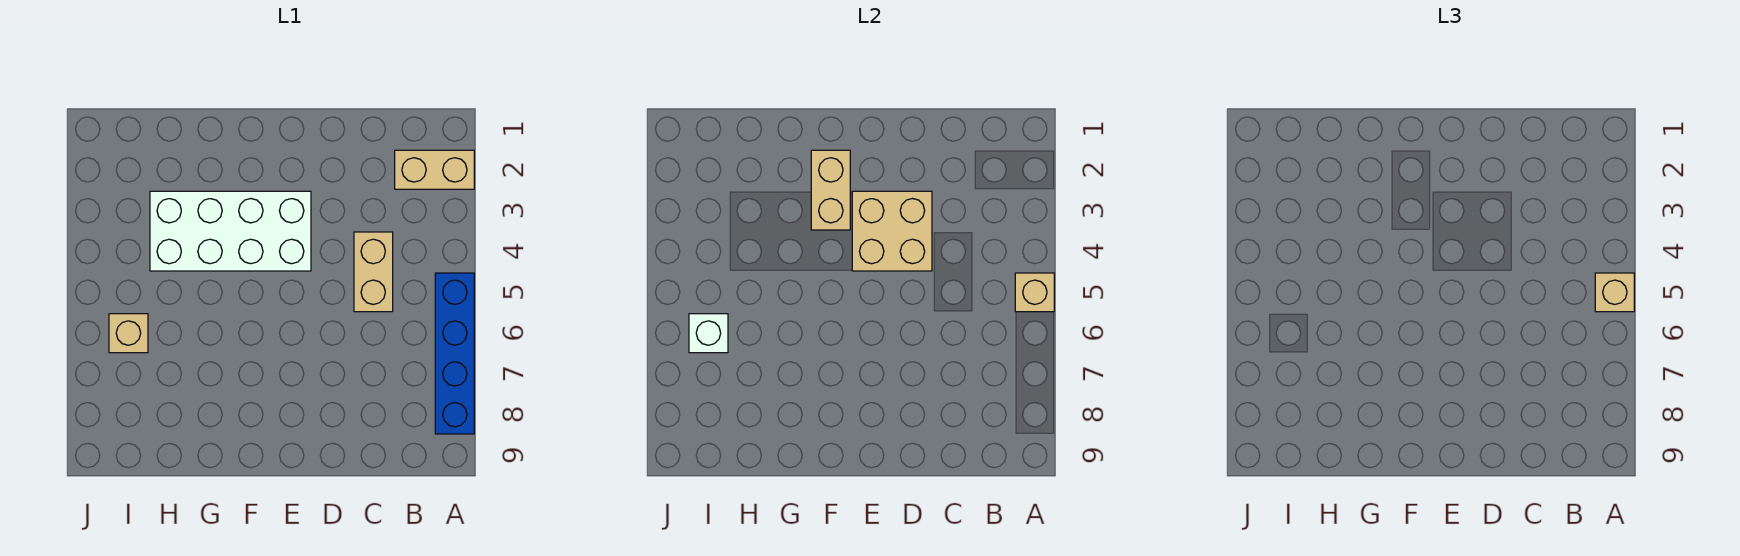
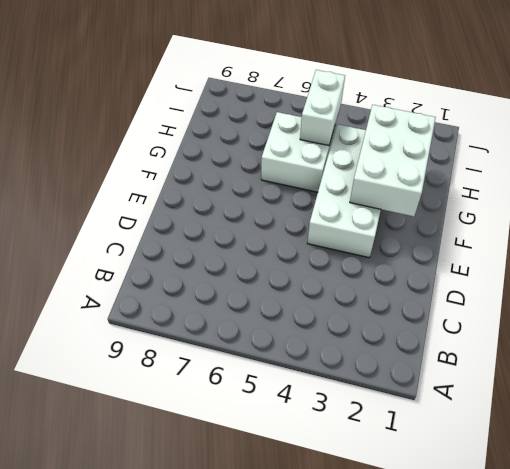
white brick F2:H3 level 2 -> tan brick F2:F3 level 2
white brick G5:H6 level 1 -> none
white brick H5:I5 level 2 -> none
none -> tan brick A2:B2 level 1
none -> blue brick A5:A8 level 1

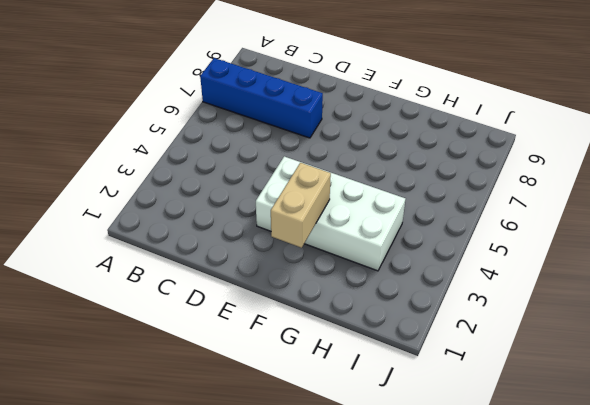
blue brick A7:D7 level 1 -> blue brick A5:A8 level 1
none -> tan brick A2:B2 level 1
none -> tan brick C4:C5 level 1

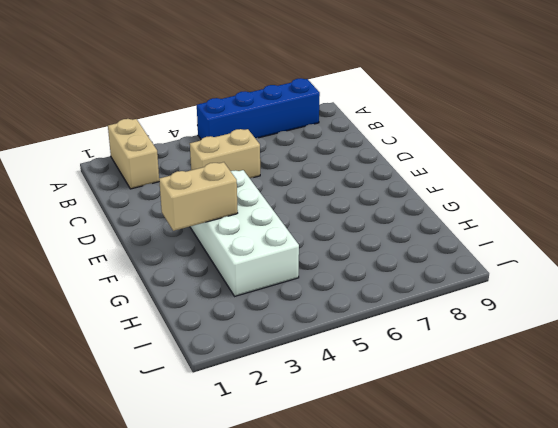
none -> tan brick I6 level 1
none -> tan brick A5 level 2

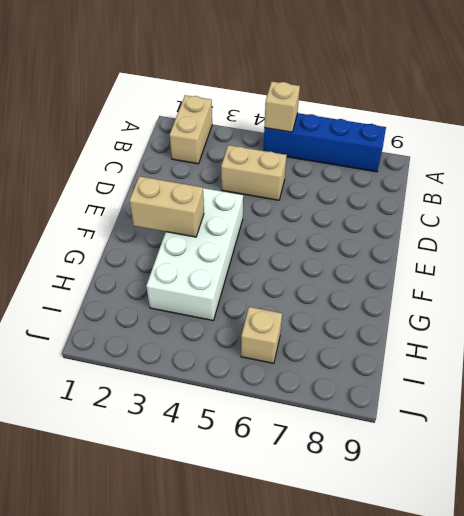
none -> tan brick D3:E4 level 2
none -> white brick I6 level 2

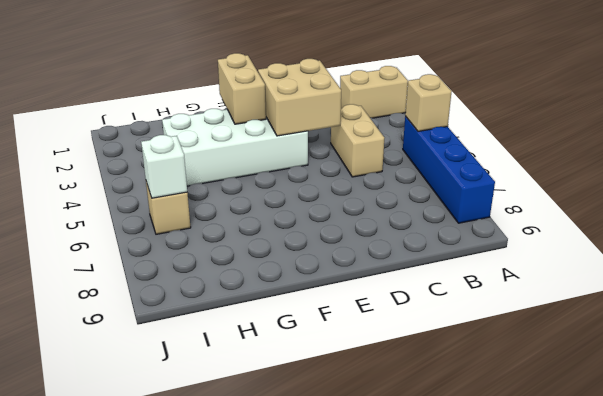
none -> tan brick A5 level 3

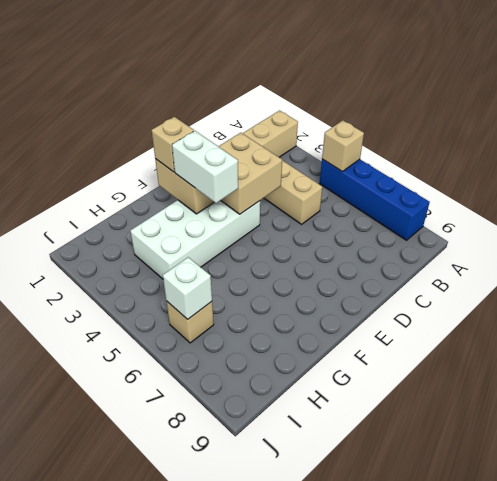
tan brick F2 level 3 -> tan brick A5 level 3
white brick F3:F4 level 3 -> none

